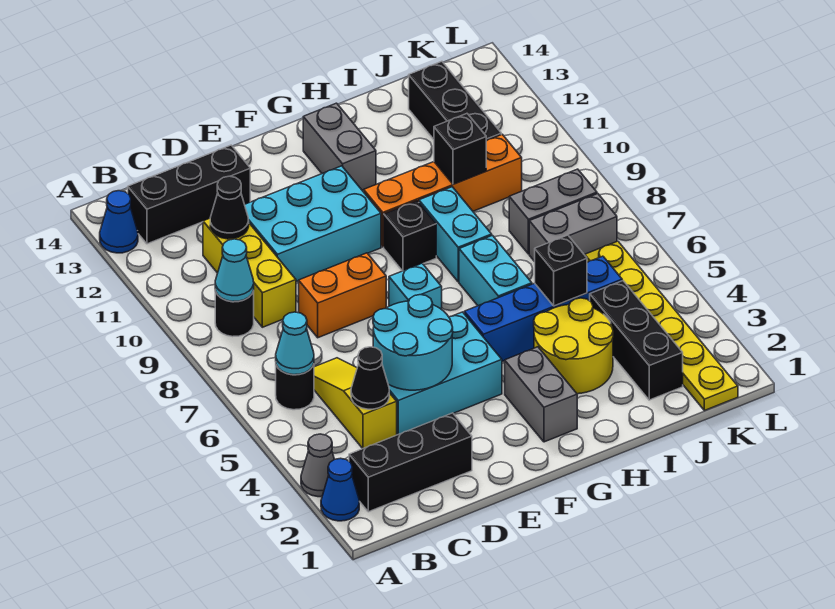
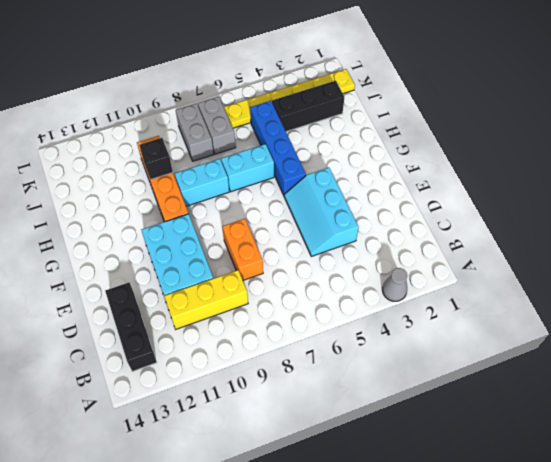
cyan slope D4:F5 level 1 top 4 -> cyan brick D4:F5 level 1
none -> blue cone A2 level 1
none -> blue cone A13 level 1
none -> black brick B2:D2 level 1
none -> black round brick B6 level 1

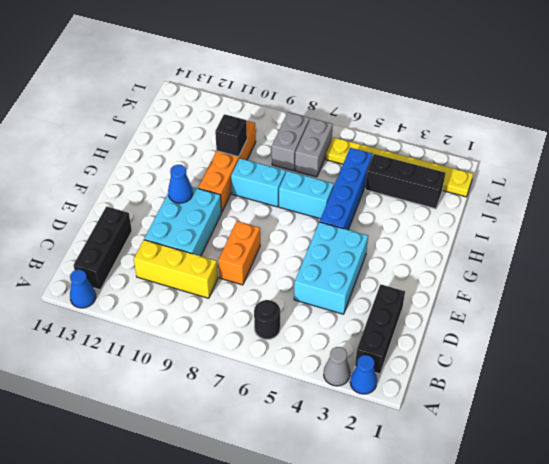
blue cone F11 level 2 -> none
none -> black round brick B9 level 1
none -> yellow slope C4:C6 level 1 top 4
none -> cyan brick F7 level 1
none -> grey brick G2:G3 level 1

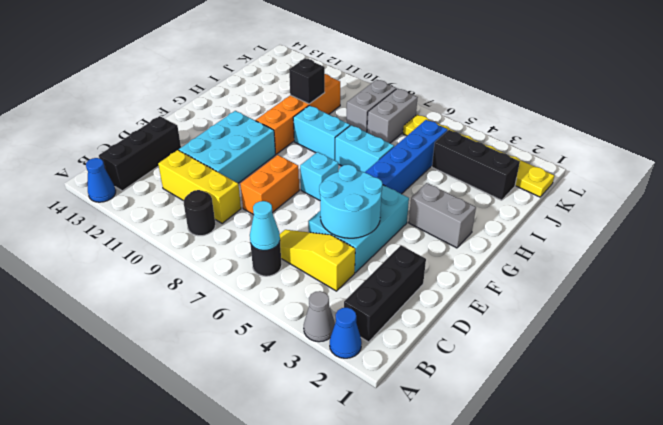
none -> black brick G9 level 1
none -> grey brick G12:G13 level 1
none -> yellow round brick H3:I4 level 1
none -> black brick J11:J13 level 1

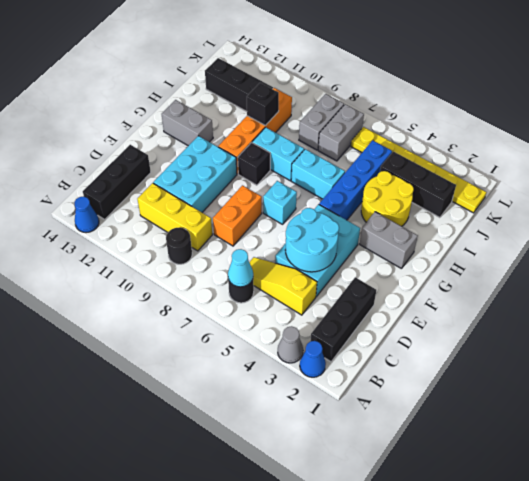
none -> cyan cone B9 level 2
none -> black cone C4 level 2
none -> black cone C11 level 2
none -> black brick I5 level 2

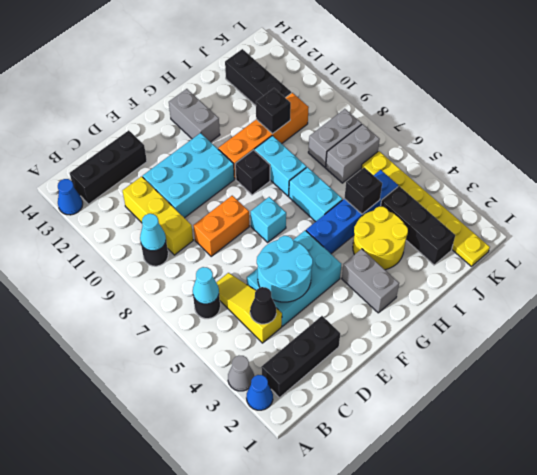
none -> black cone C11 level 2

